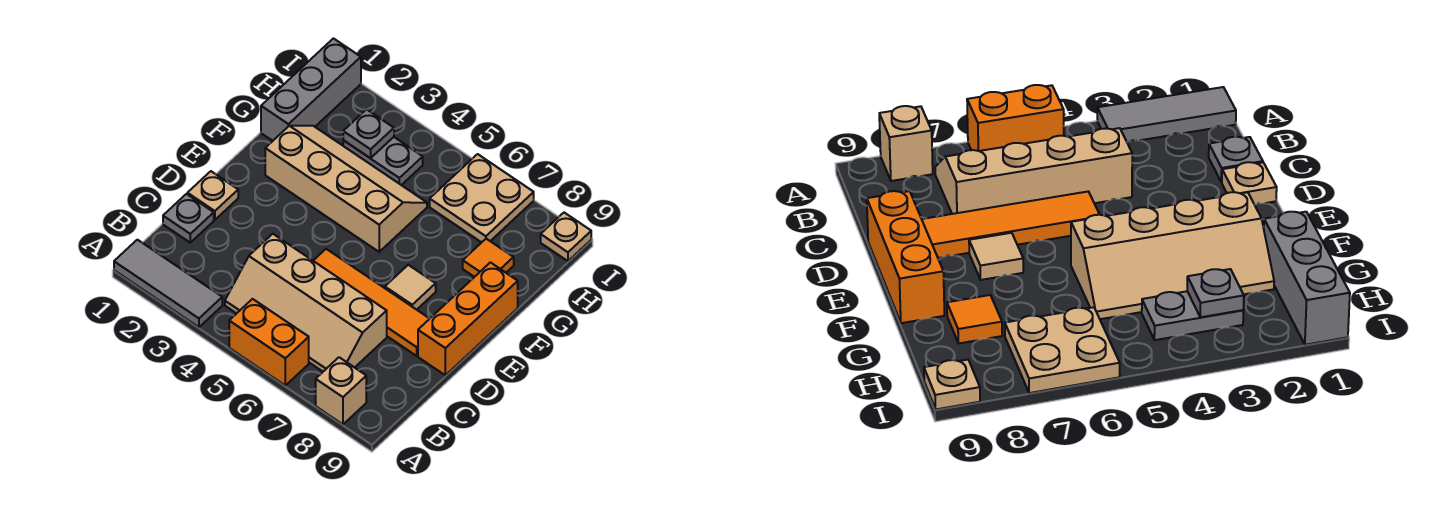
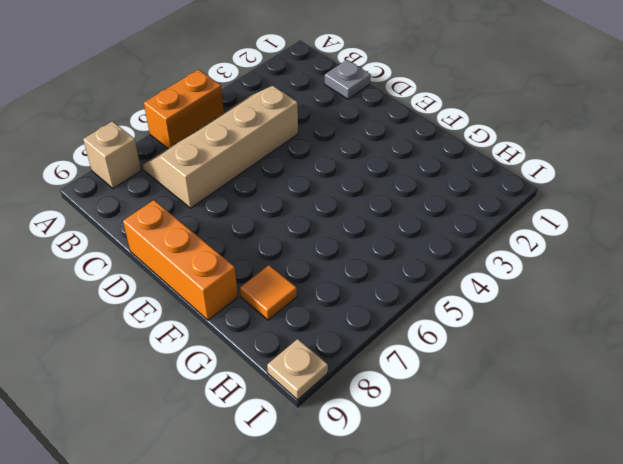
none -> grey tile A1:A3 level 1
none -> tan plate D1 level 1
none -> orange tile D5:D8 level 1

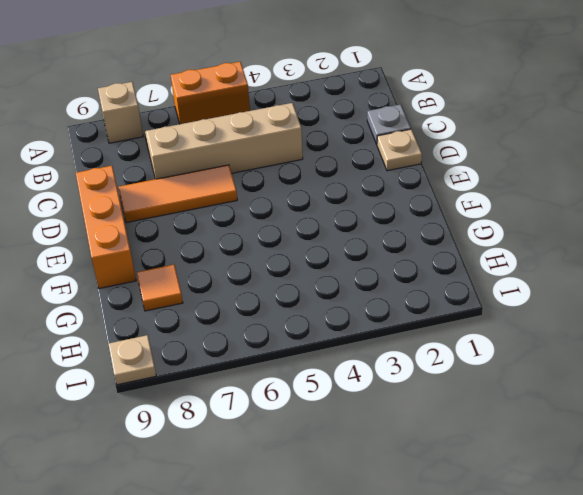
orange tile D6:D8 level 1 -> orange tile D5:D8 level 1
none -> grey tile A1:A3 level 1
none -> tan tile E7 level 1
none -> tan slope F2:G5 level 1 top F

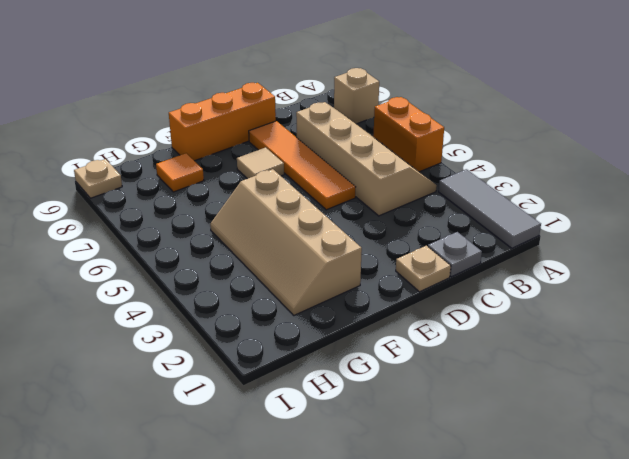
none -> grey brick G1:I1 level 1
none -> grey plate H3:H4 level 1
none -> tan plate H6:I7 level 1

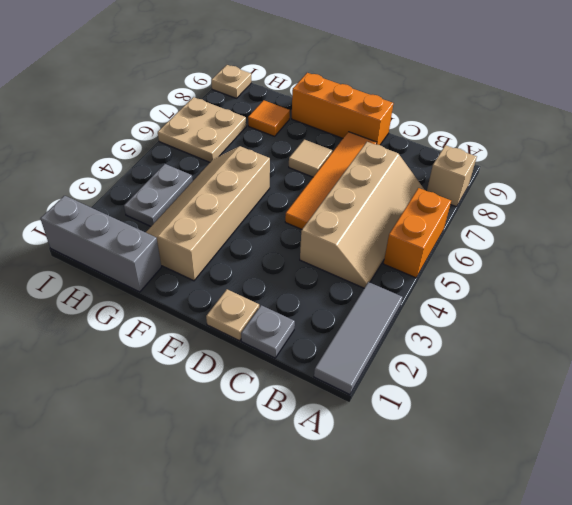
none -> grey plate H3 level 2

